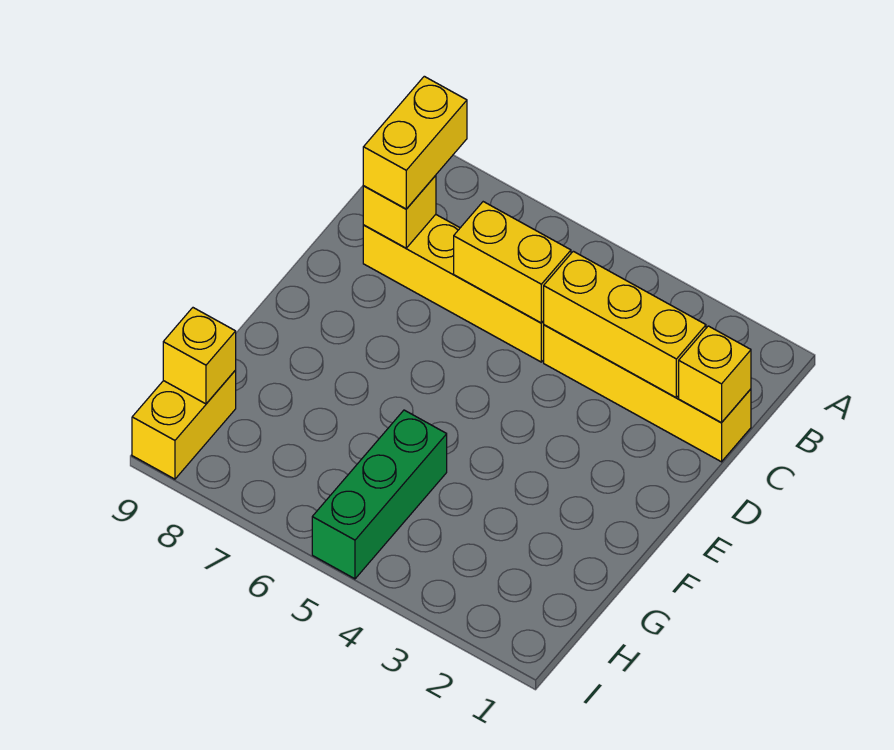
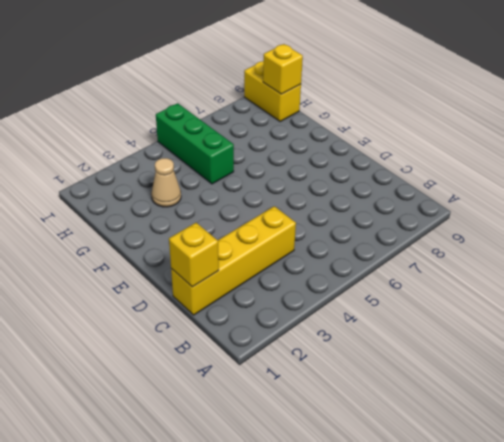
tan cone G3 level 1 -> none
none -> yellow brick C5:C8 level 1
none -> yellow brick C2:C4 level 2

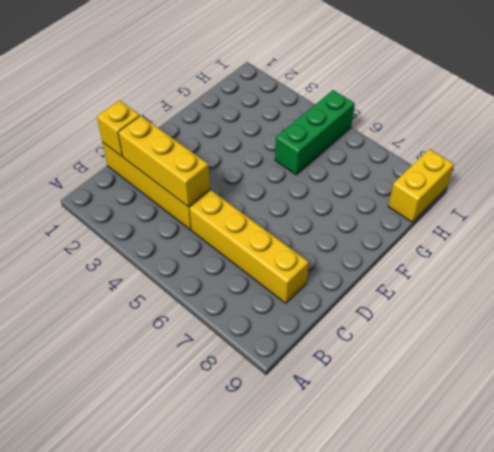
none -> yellow brick C5:C6 level 2
none -> yellow brick C8 level 2

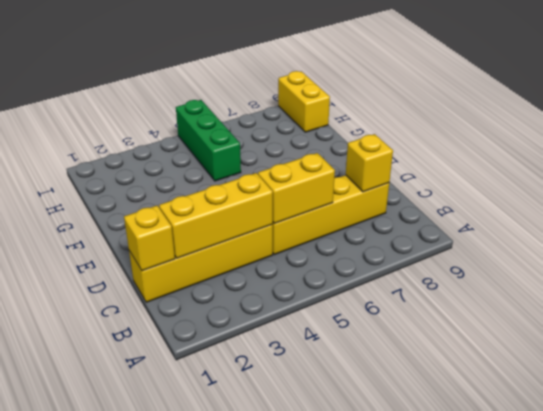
none -> yellow brick H9 level 2
none -> yellow brick B8:C8 level 3

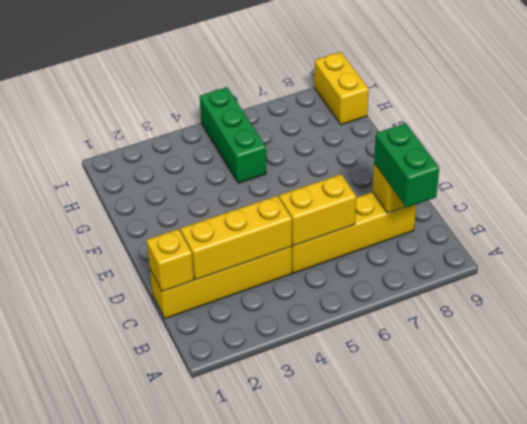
green brick B8:C8 level 3 -> yellow brick B8:C8 level 3
none -> yellow brick H9 level 2

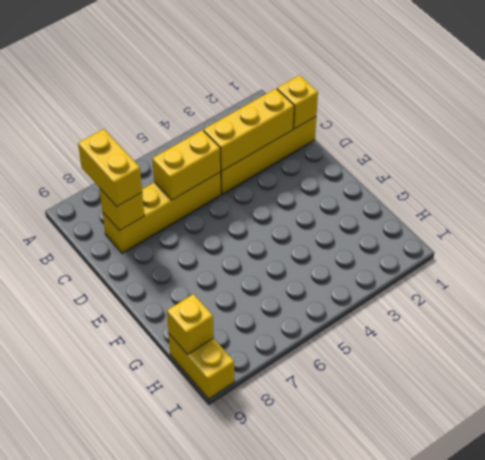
none -> green brick G5:I5 level 1

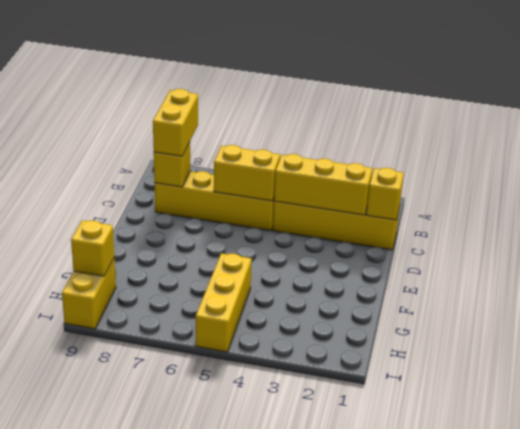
yellow brick G5:I5 level 1 -> green brick G5:I5 level 1

